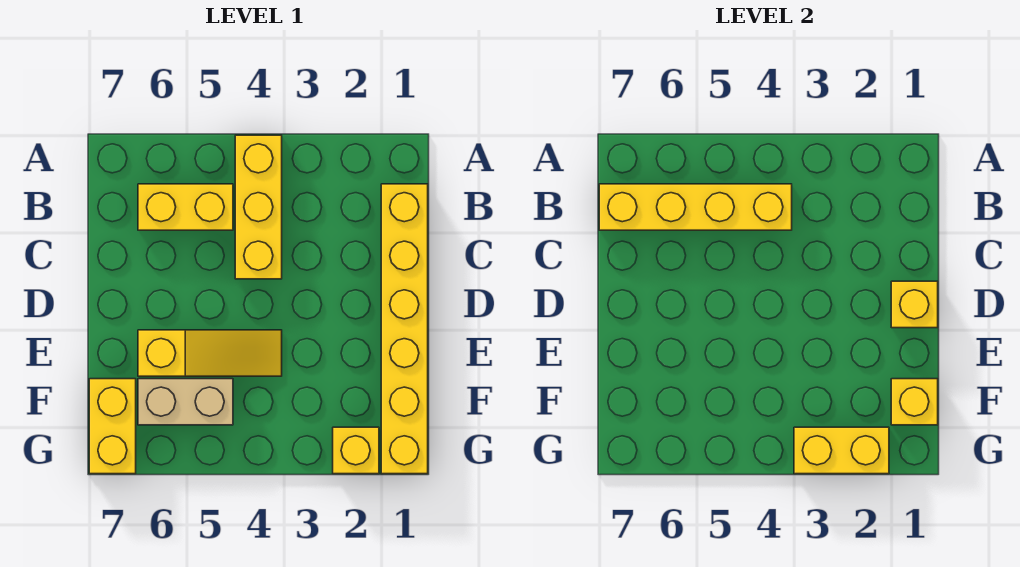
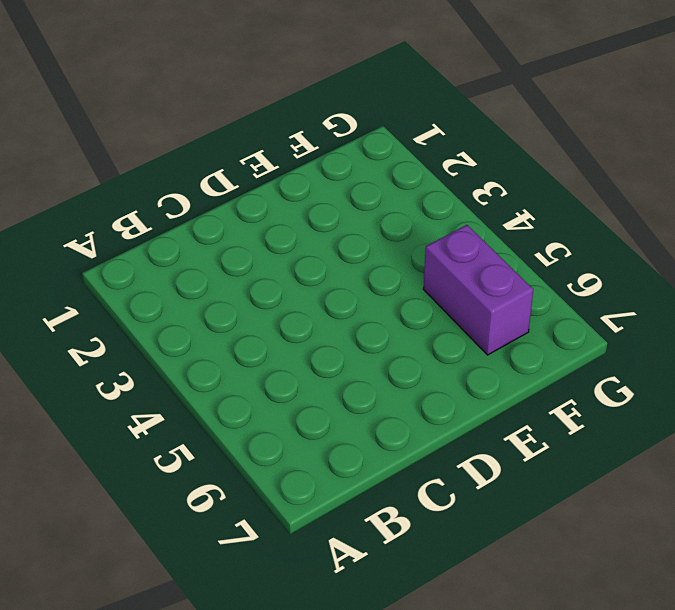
purple brick F5:F6 level 1 -> tan brick F5:F6 level 1
none -> yellow brick A4:C4 level 1
none -> yellow brick B1:G1 level 1

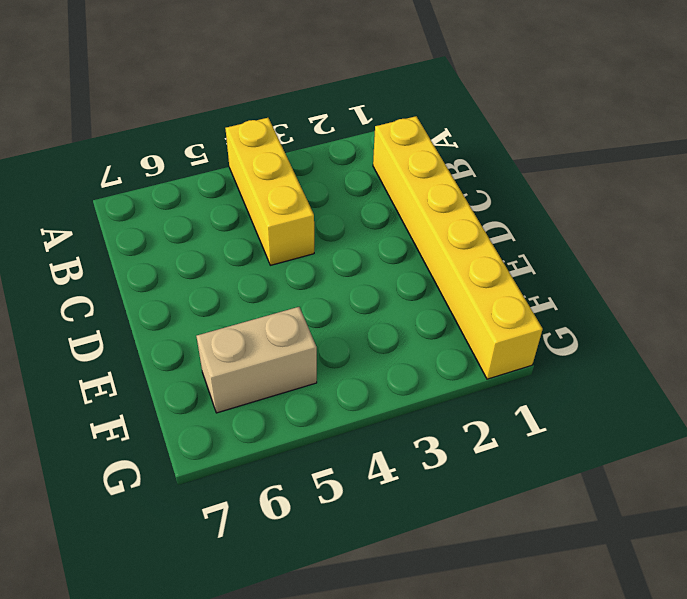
none -> yellow brick B5:B6 level 1
none -> yellow slope E4:E6 level 1 top 6

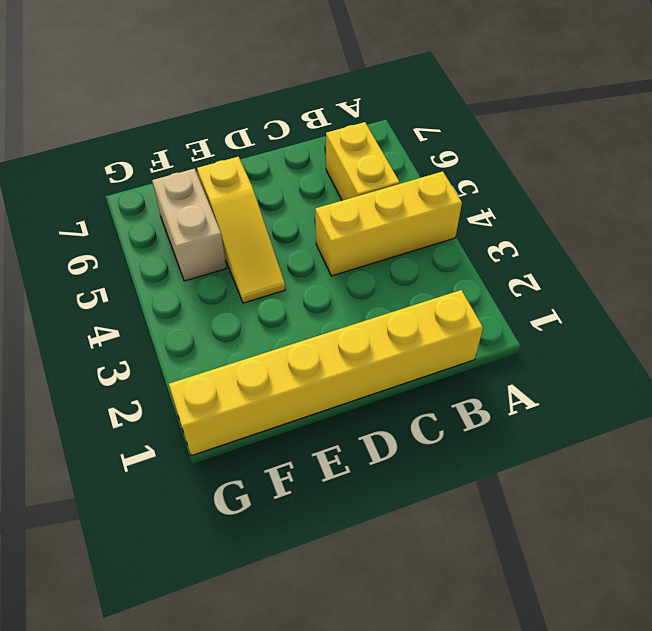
none -> yellow brick F7:G7 level 1
none -> yellow brick G2 level 1

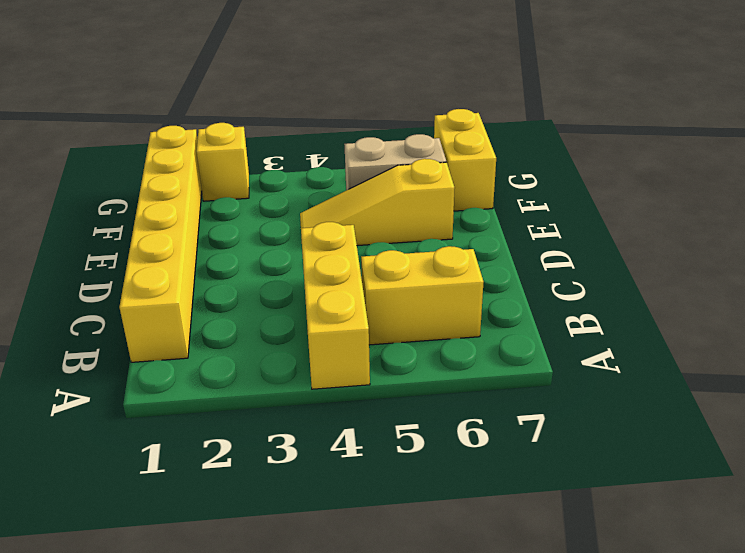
none -> yellow brick B4:B7 level 2
none -> yellow brick D1 level 2

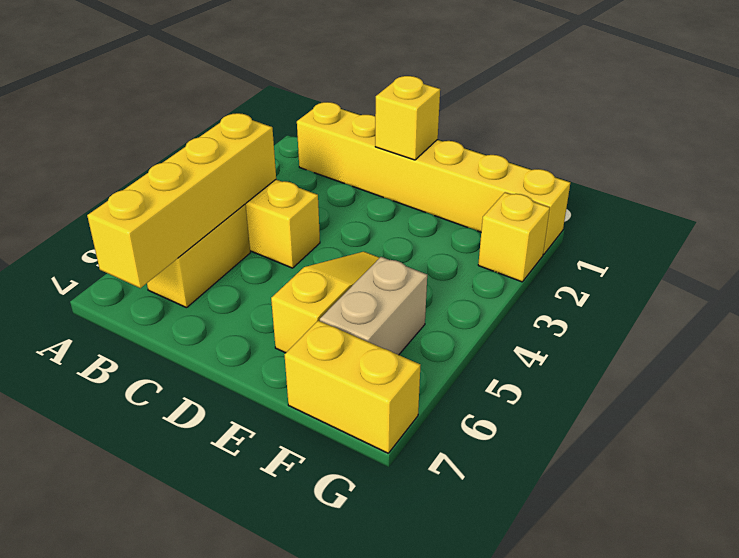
none -> yellow brick F1 level 2
none -> yellow brick G2:G3 level 2

